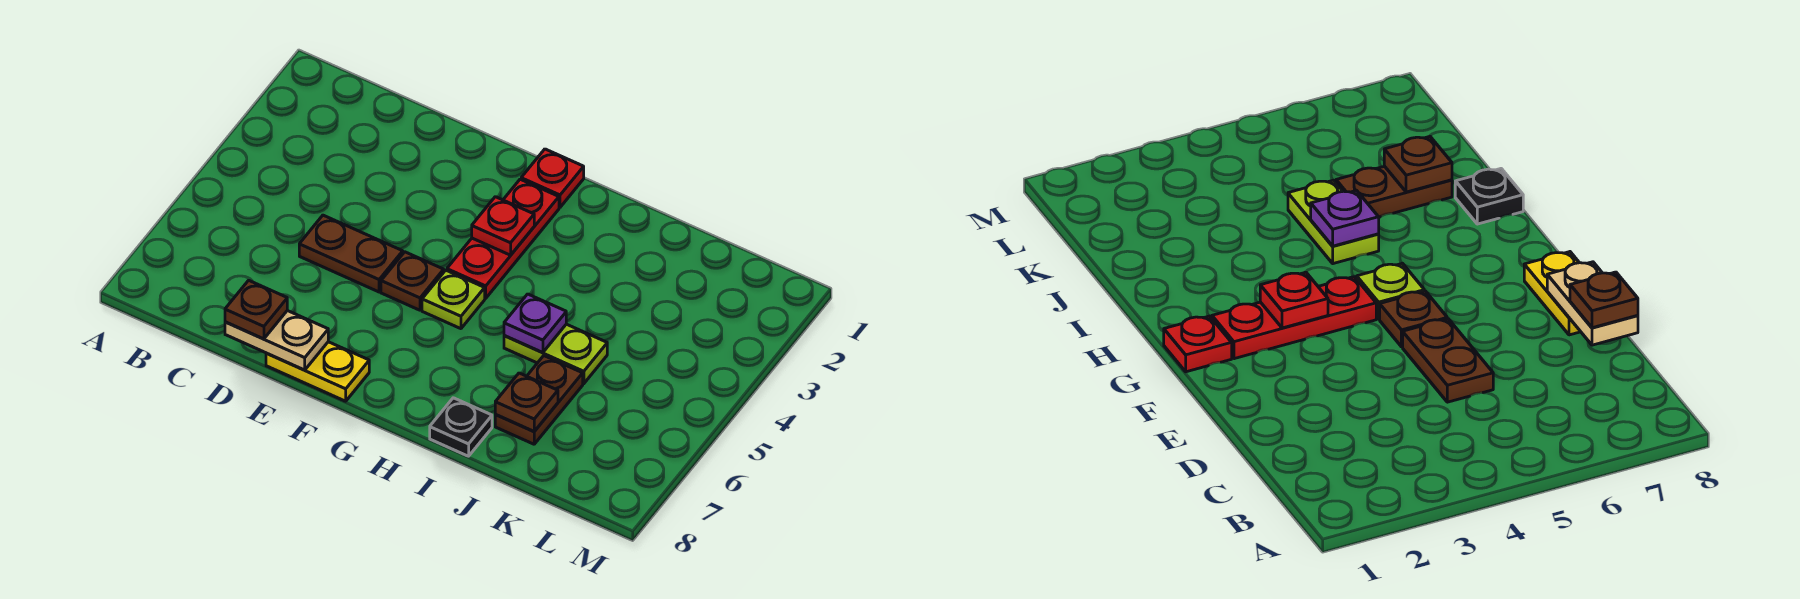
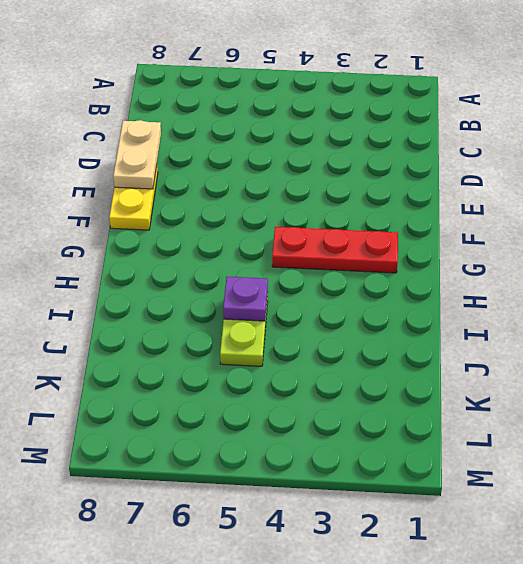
none -> brown plate D5:E5 level 1
none -> brown plate F5 level 1
none -> red plate G1 level 1

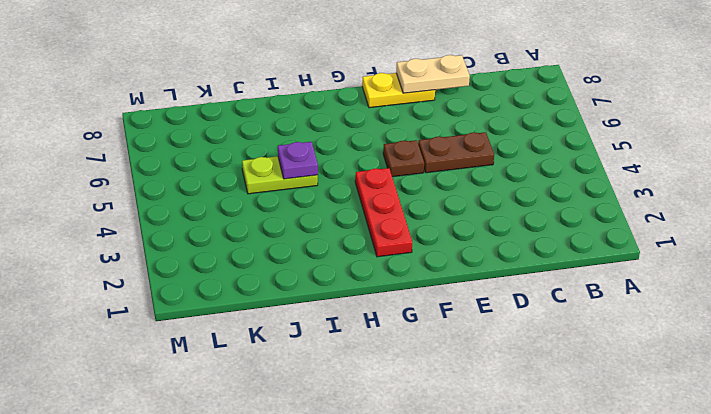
none -> red plate G1 level 1
none -> lime plate G5 level 1
none -> black plate I8 level 1

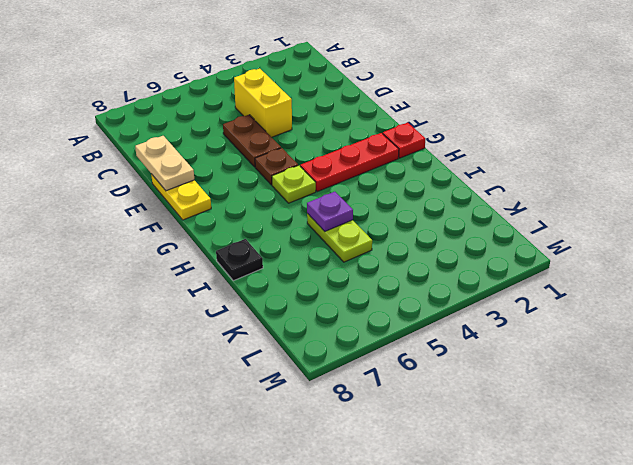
yellow brick C4:D4 level 1 -> none
none -> brown plate J6:J7 level 1
none -> red plate G3 level 2
none -> brown plate J7 level 2

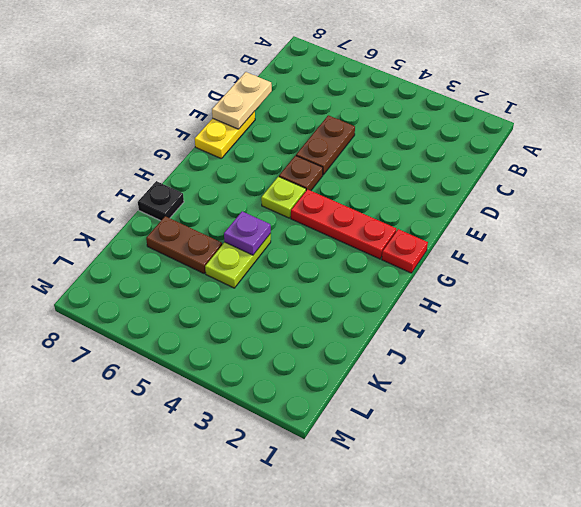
none -> red plate G3 level 2
none -> brown plate J7 level 2
none -> brown plate D8 level 3

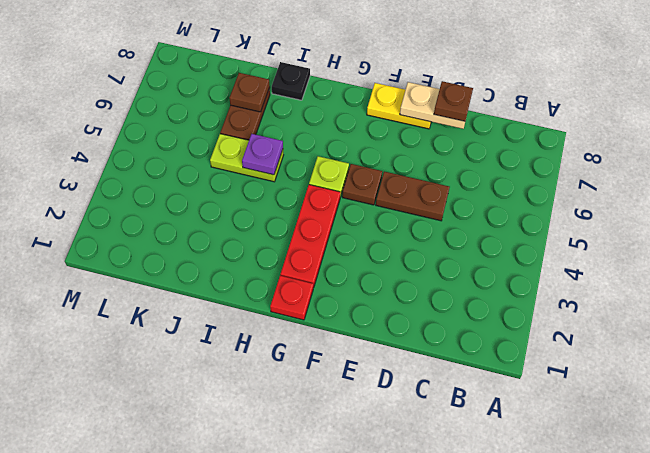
none -> red plate G3 level 2

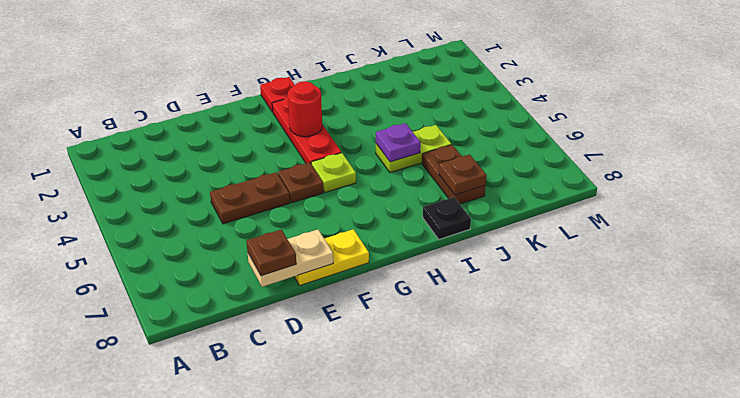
red round brick G3 level 2 -> red plate G3 level 2

